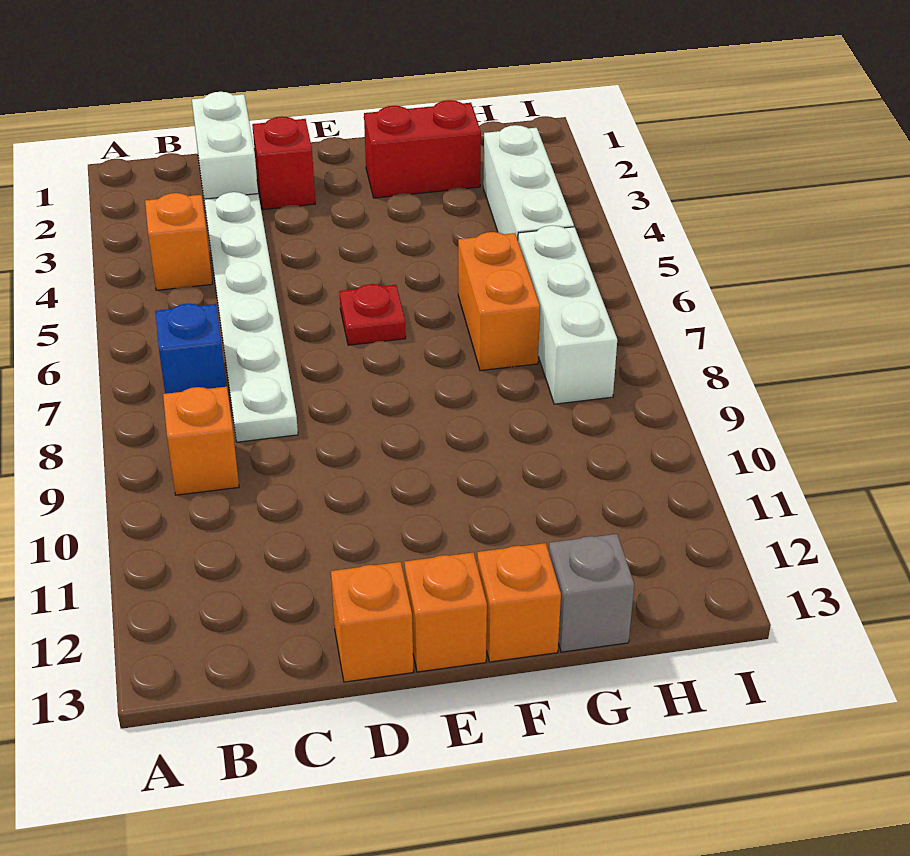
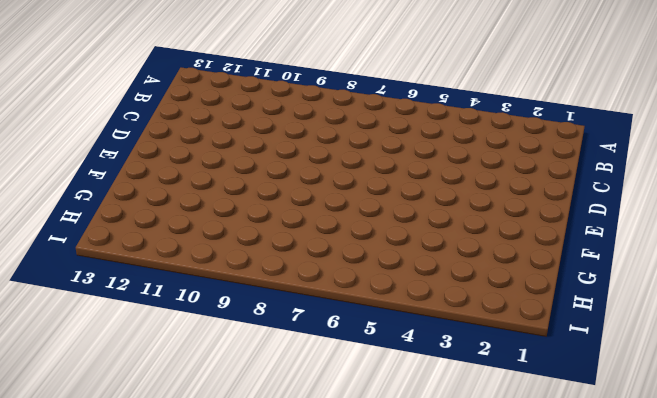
none -> orange brick B4 level 1
none -> blue brick B7 level 1
none -> orange brick B9 level 1

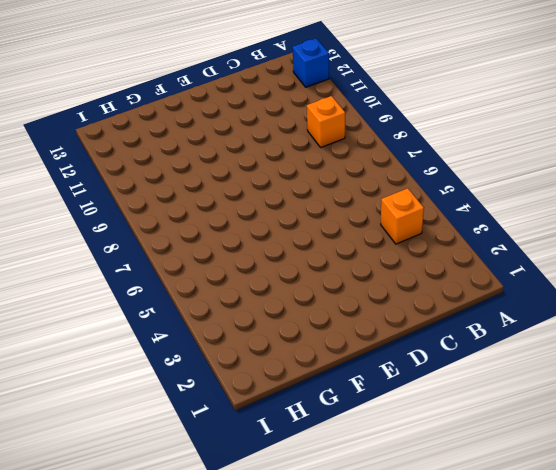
blue brick A12 level 1 -> blue brick B7 level 1
none -> white brick C1:C2 level 1
none -> white plate C3:C8 level 1
none -> red brick D2 level 1

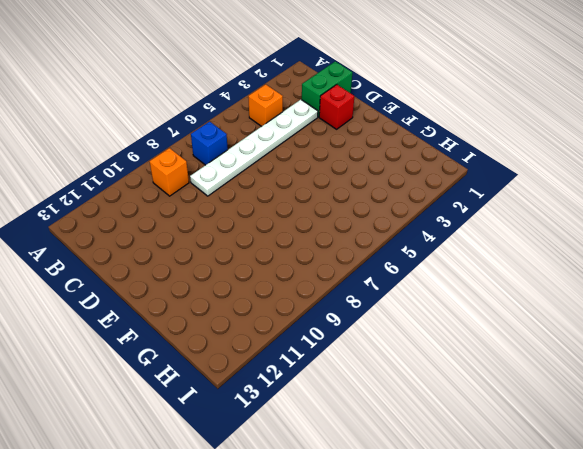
green brick C1:C2 level 1 -> white brick C1:C2 level 1
none -> orange brick D13 level 1
none -> red plate E6 level 1
none -> orange brick E13 level 1

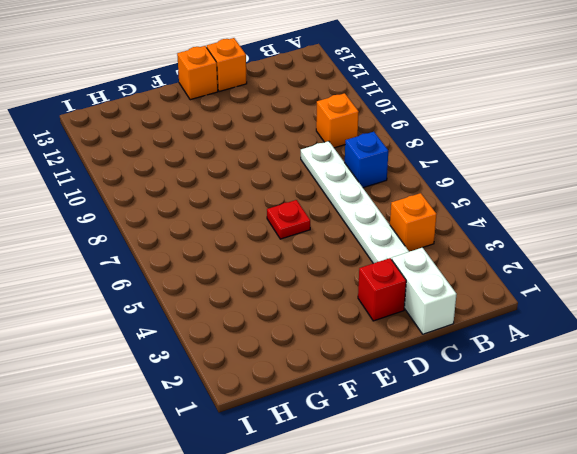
none -> red brick F2:G2 level 1
none -> orange brick F13 level 1
none -> orange brick G6:G7 level 1

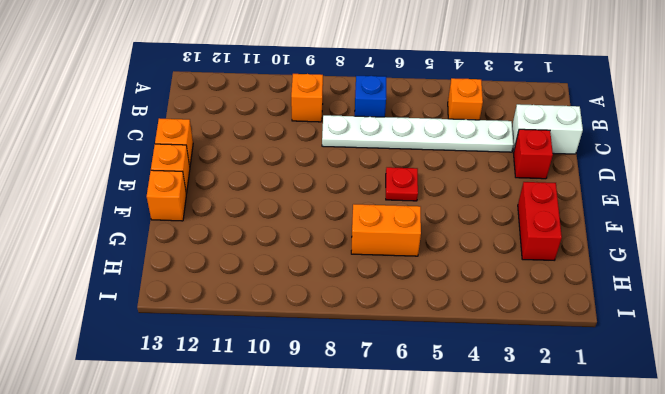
none -> grey brick G13 level 1
none -> white brick H3:H5 level 1
none -> white brick H6:H8 level 1

